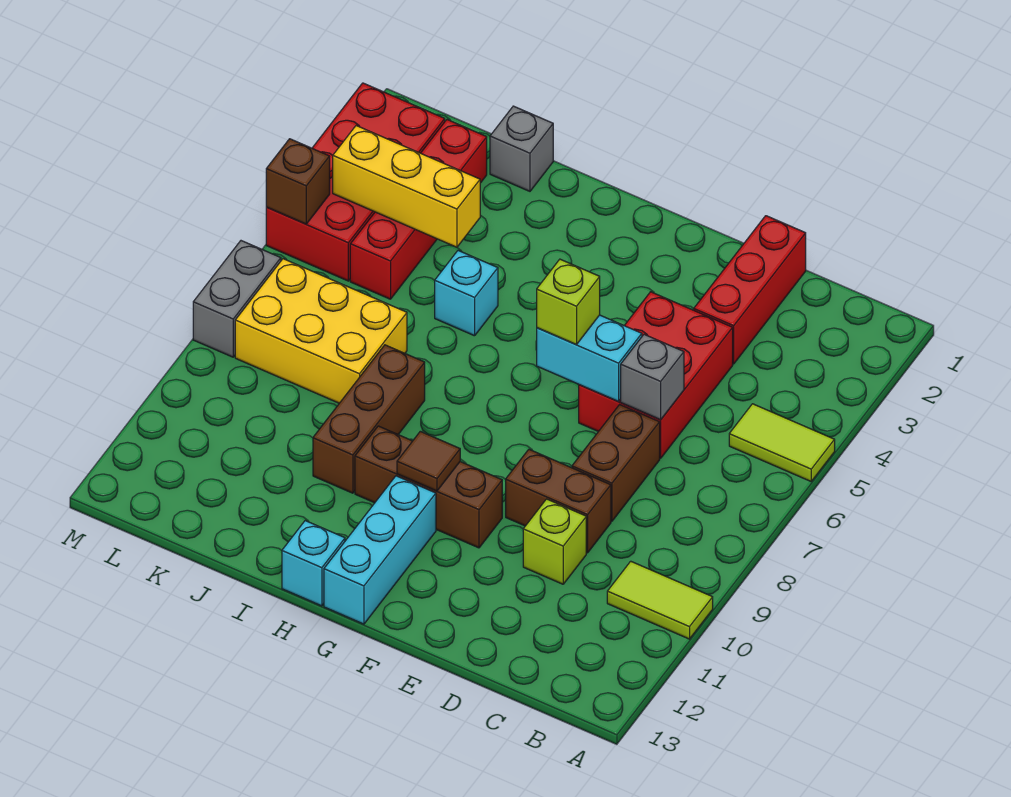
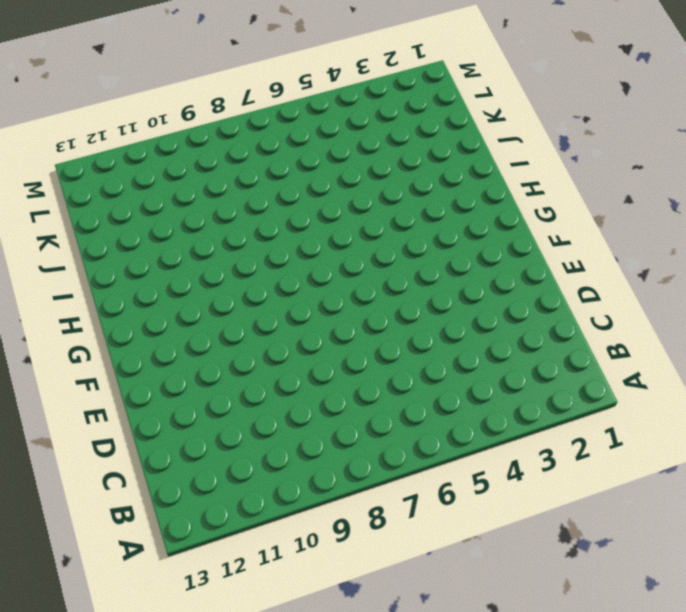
none -> lime tile A5:B5 level 1
none -> lime tile A10:B10 level 1
none -> red brick D1:D3 level 1

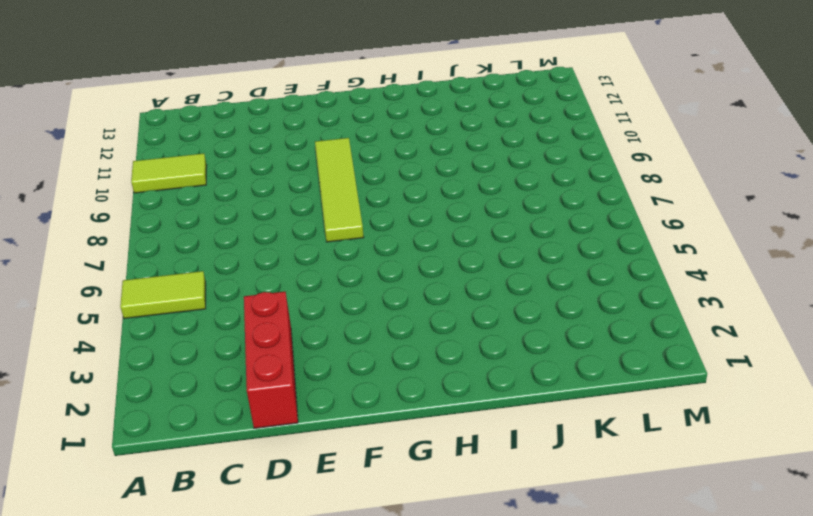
lime tile F7:F10 level 1 -> brown brick F10:H10 level 1
none -> red brick D4:E6 level 1
none -> brown brick D7:D8 level 1
none -> brown brick D9:E9 level 1

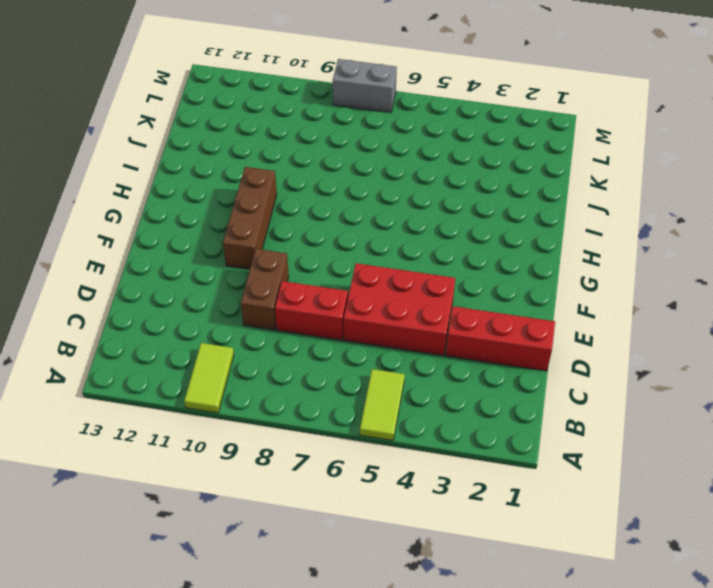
red brick D7:D8 level 1 -> brown brick D7:D8 level 1
none -> lime brick D10 level 1
none -> cyan brick G11:G13 level 1
none -> cyan brick H13 level 1

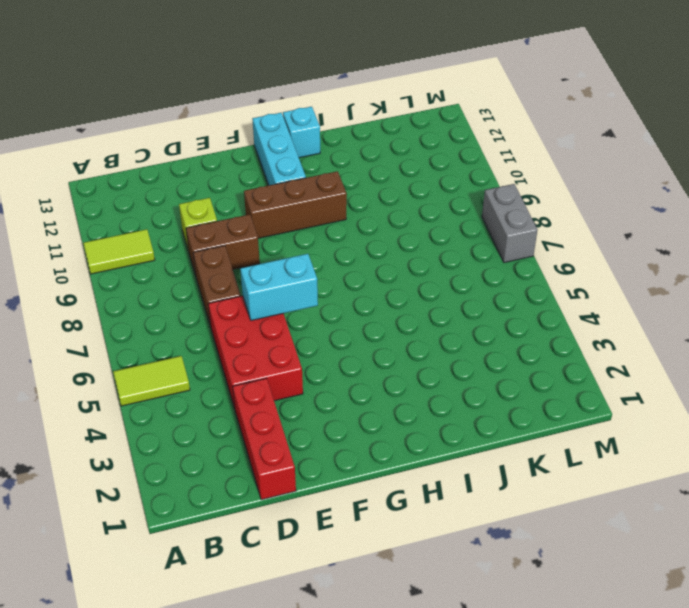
none -> cyan brick I5 level 1
none -> brown brick I8:I10 level 1
none -> grey brick J1 level 1

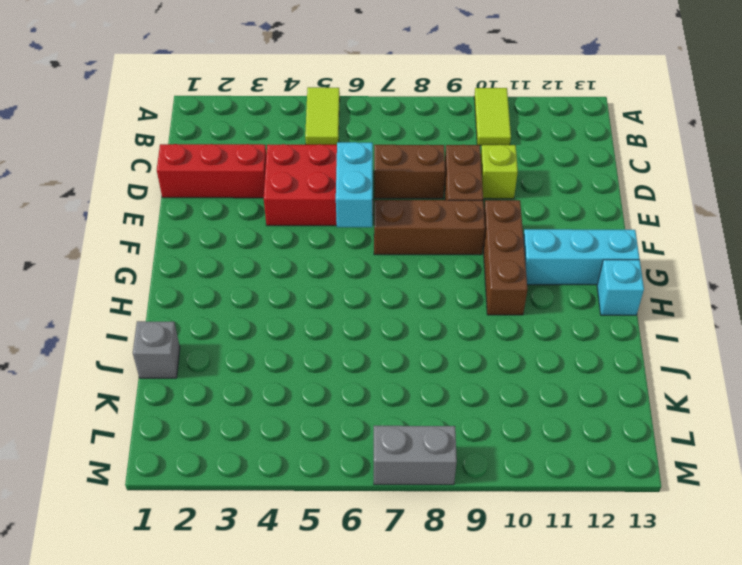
brown brick F7:F9 level 1 -> brown brick I8:I10 level 1
none -> cyan brick I5 level 1
none -> yellow brick J7:L8 level 1
none -> red brick K2:K5 level 1

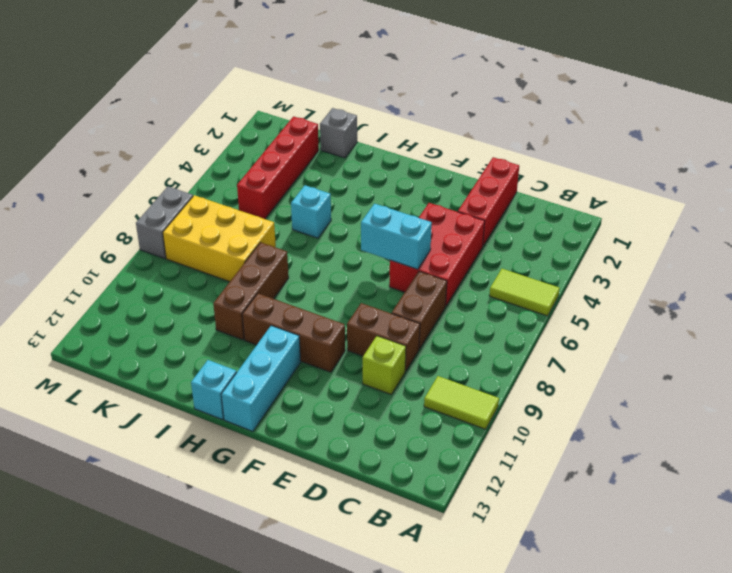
none -> red brick L2:M5 level 1
none -> grey brick D6 level 2
none -> brown tile G10 level 2

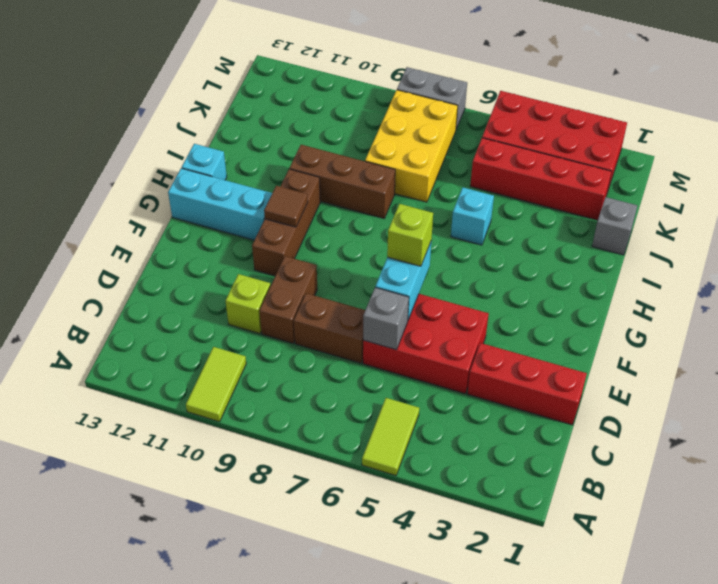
none -> yellow brick J4:L4 level 2
none -> brown brick M5 level 2

